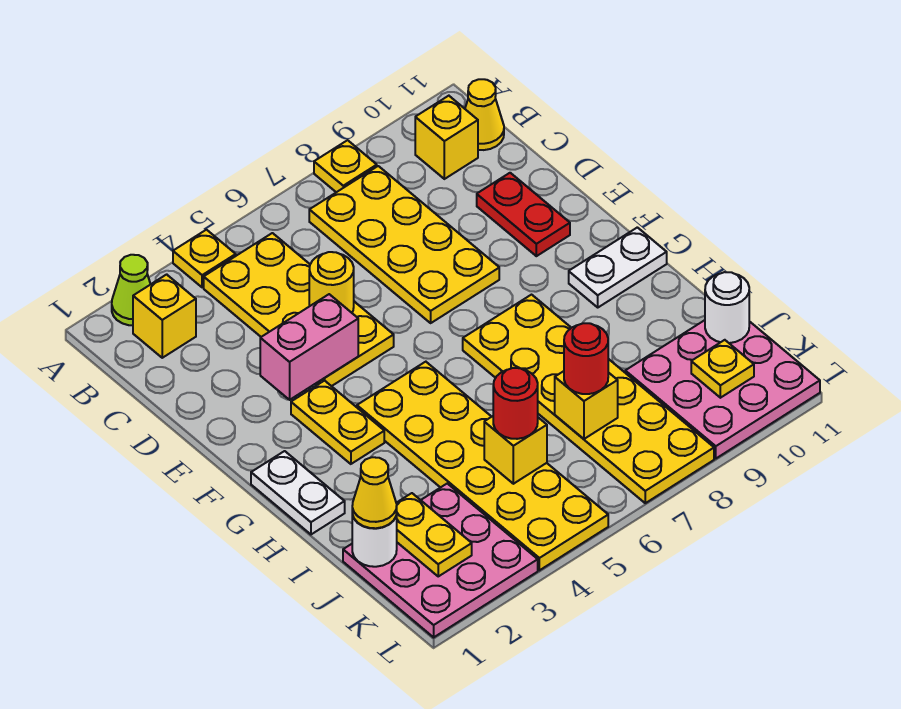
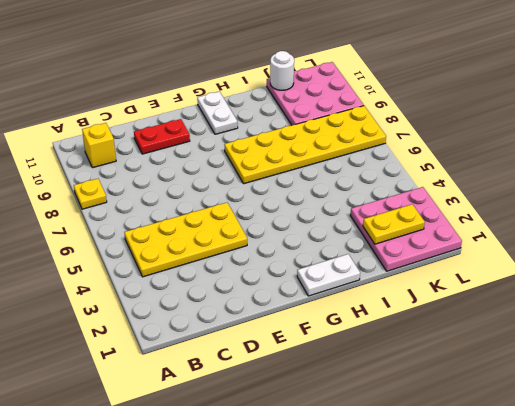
none -> lime cone A2 level 1
none -> yellow plate A4 level 1
none -> yellow brick B2 level 1

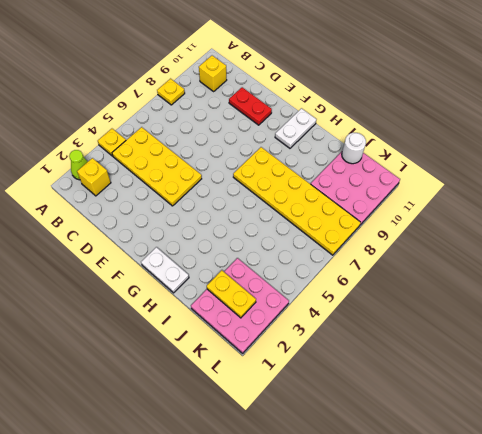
none -> yellow plate B7:E8 level 1
none -> yellow cone B11 level 1
none -> yellow plate F3:G3 level 1

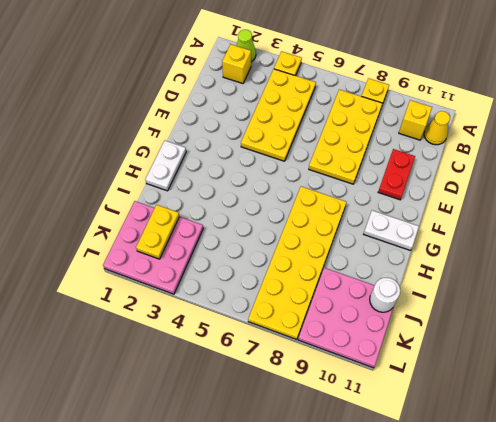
none -> yellow plate F3:G3 level 1
none -> yellow plate G4:L5 level 1
none -> yellow round brick D5 level 2

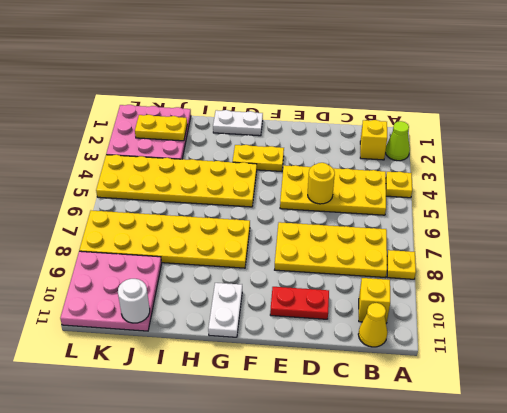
none -> pink brick E3:E4 level 2
none -> white round brick J1 level 2
none -> yellow brick J5 level 2

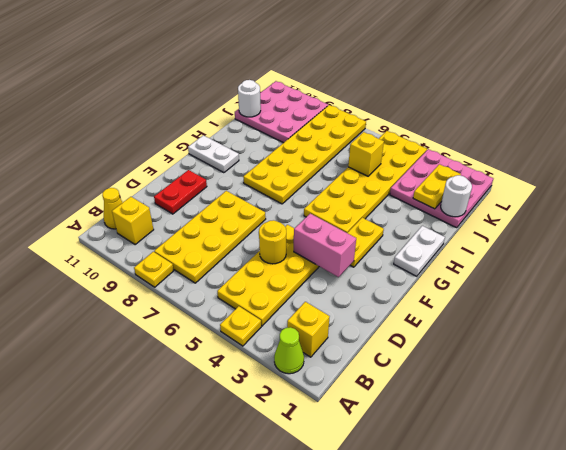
none -> yellow brick J7 level 2
none -> yellow plate K10 level 2
none -> yellow cone J1 level 3

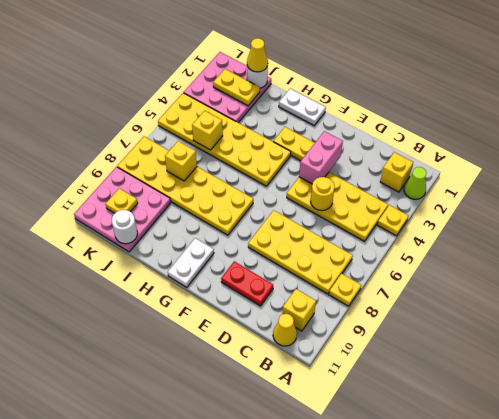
none -> red round brick J5 level 3
none -> red round brick J7 level 3

